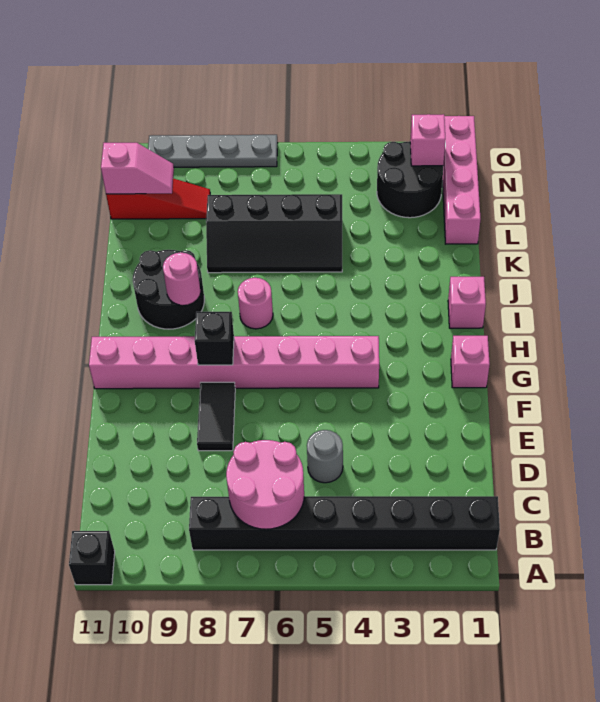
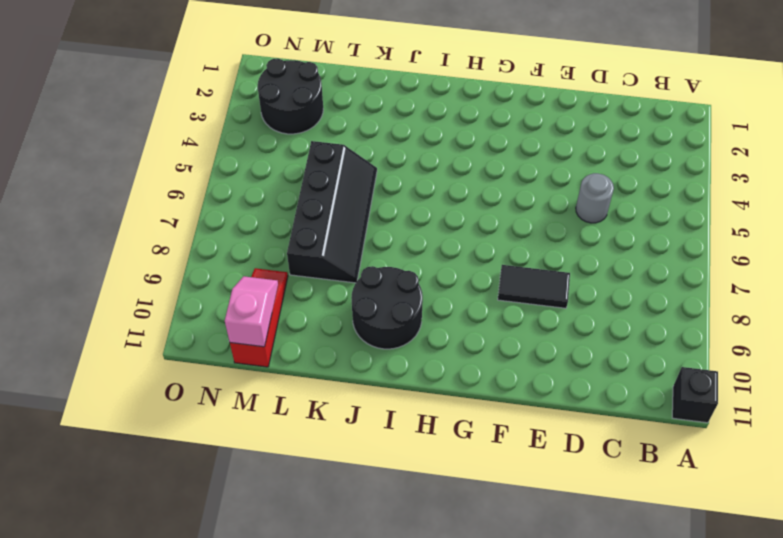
none -> black brick B1:B8 level 1
none -> pink brick G1 level 1
none -> pink brick G4:G11 level 1

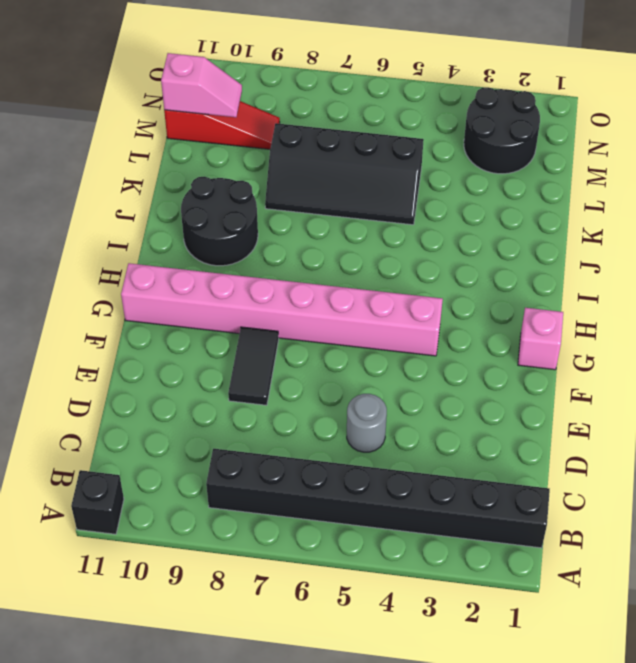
none -> pink brick I1 level 1
none -> pink round brick I7 level 1
none -> pink brick L1:O1 level 1

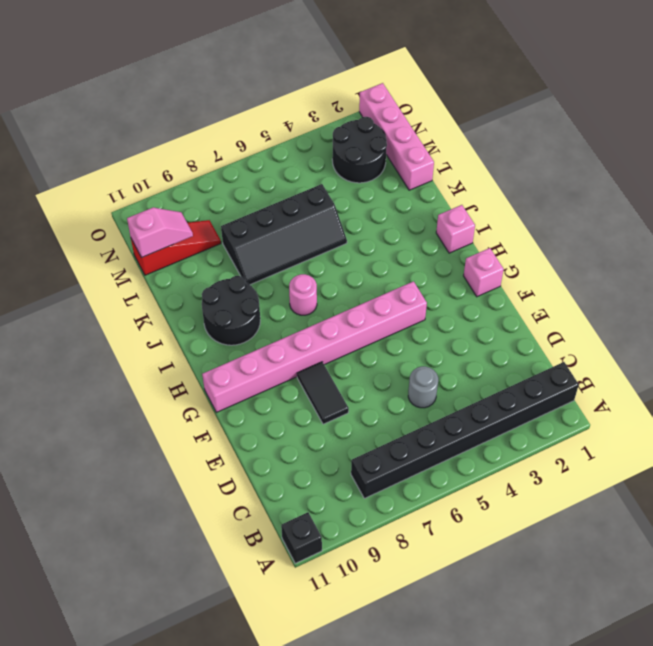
none -> grey plate O7:O10 level 1
none -> pink round brick B6:C7 level 2
none -> black brick G8 level 2

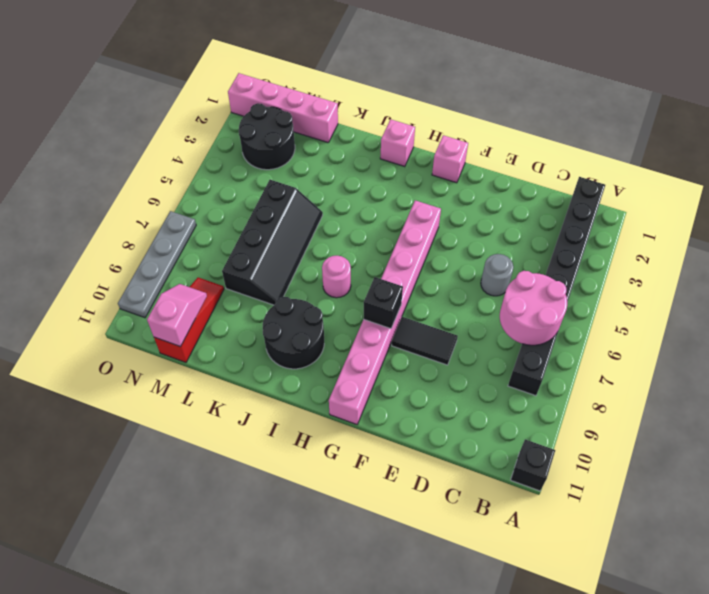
none -> pink round brick I9 level 2
none -> pink brick N2 level 2

